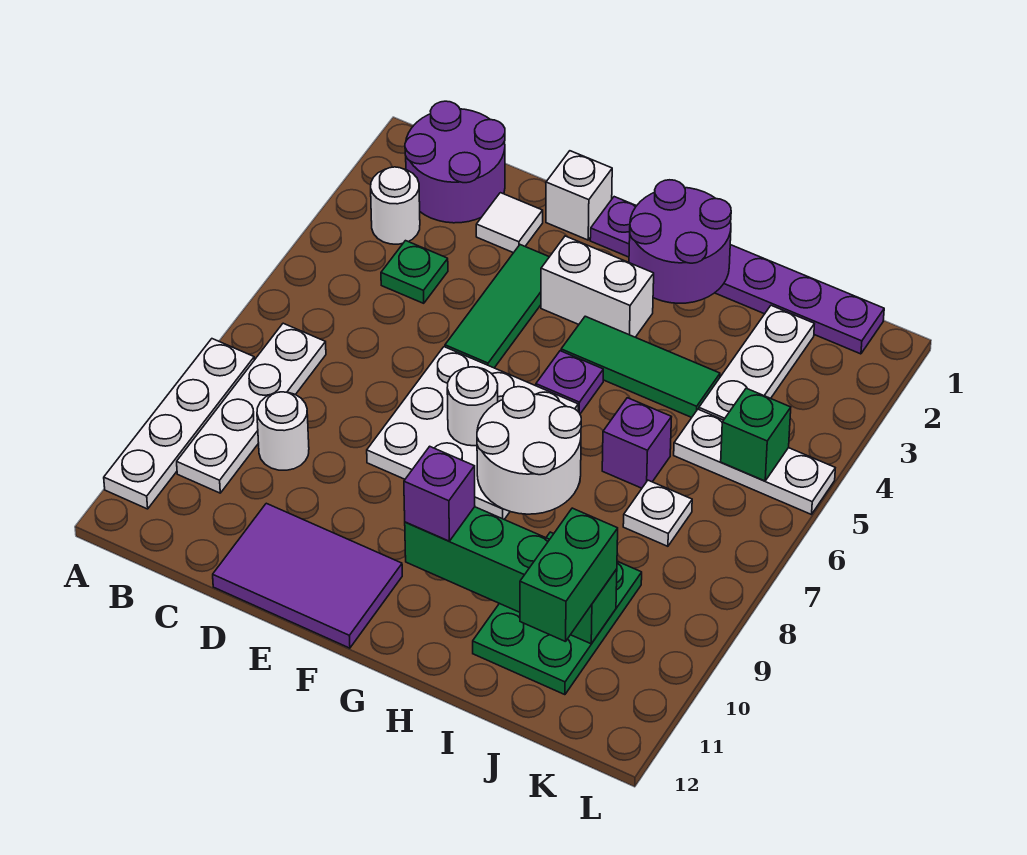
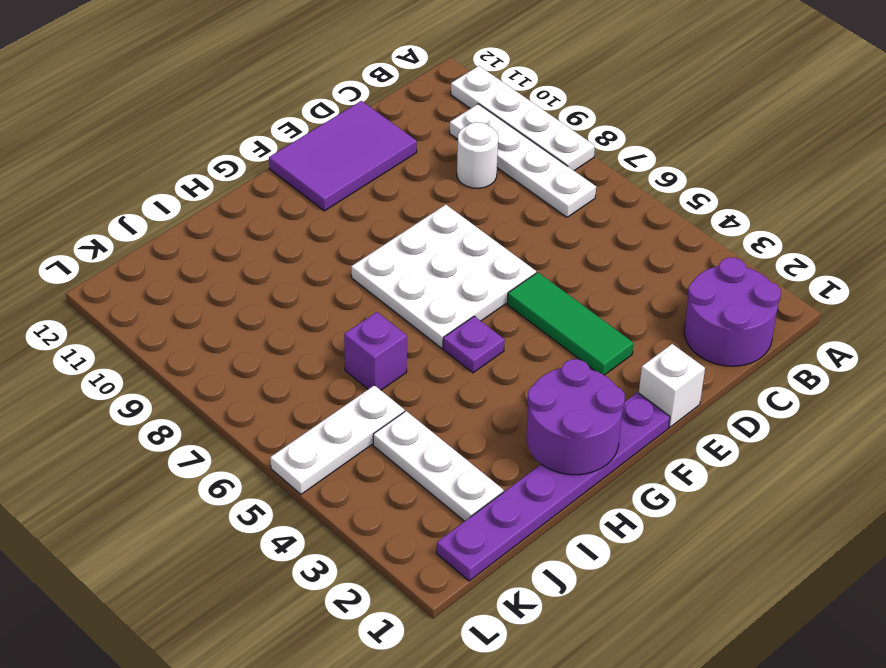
none -> white round brick B3 level 1
none -> green plate C4 level 1
none -> white tile D2 level 1

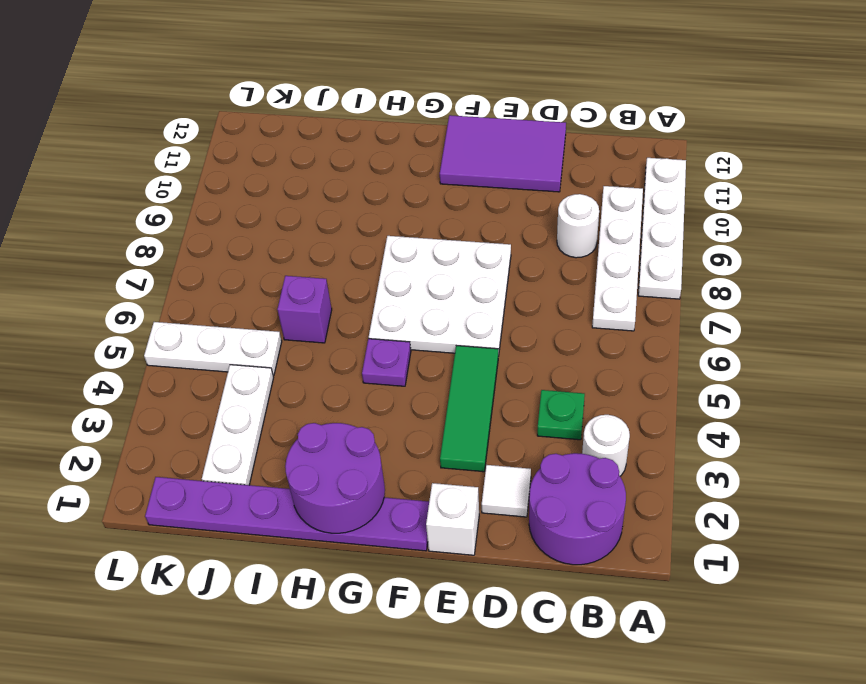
none -> white brick F3:G3 level 1
none -> green tile G4:I4 level 1
none -> green plate I9:J11 level 1

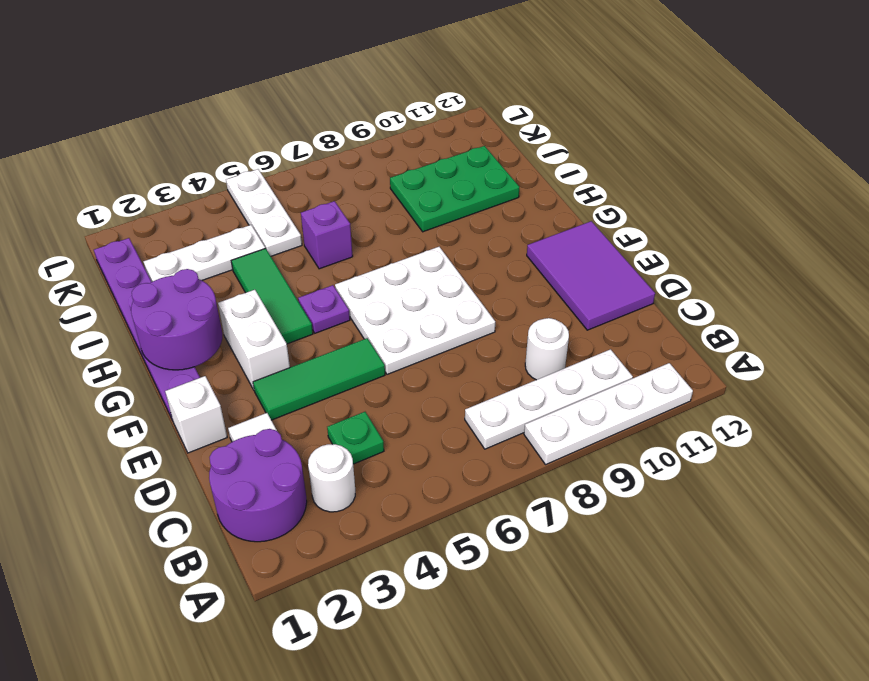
none -> white plate J7 level 1
none -> white round brick F7 level 2
none -> white round brick G7:H8 level 2

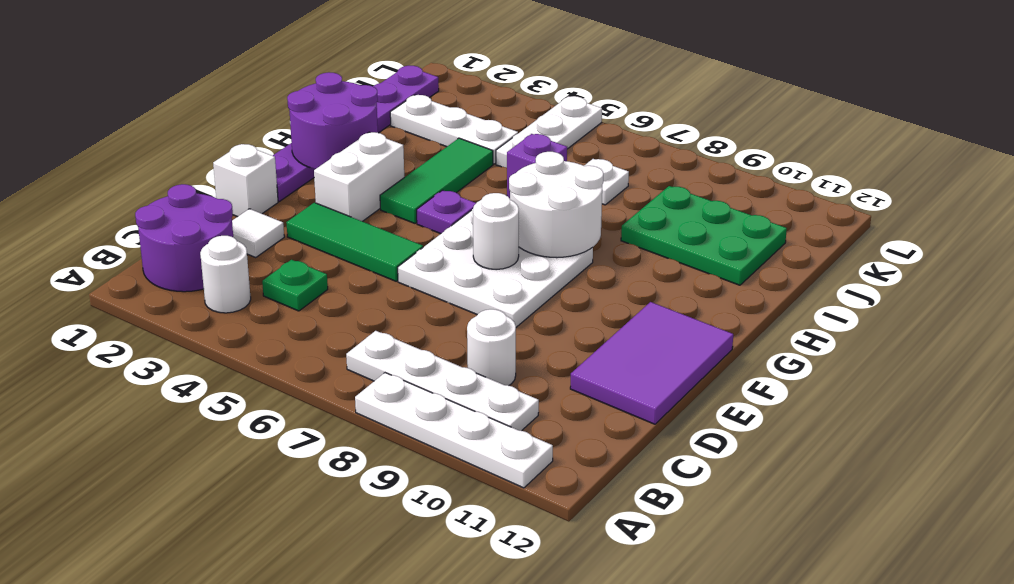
none -> green brick G10:J10 level 2
none -> green brick K5 level 2
none -> purple brick G10 level 3

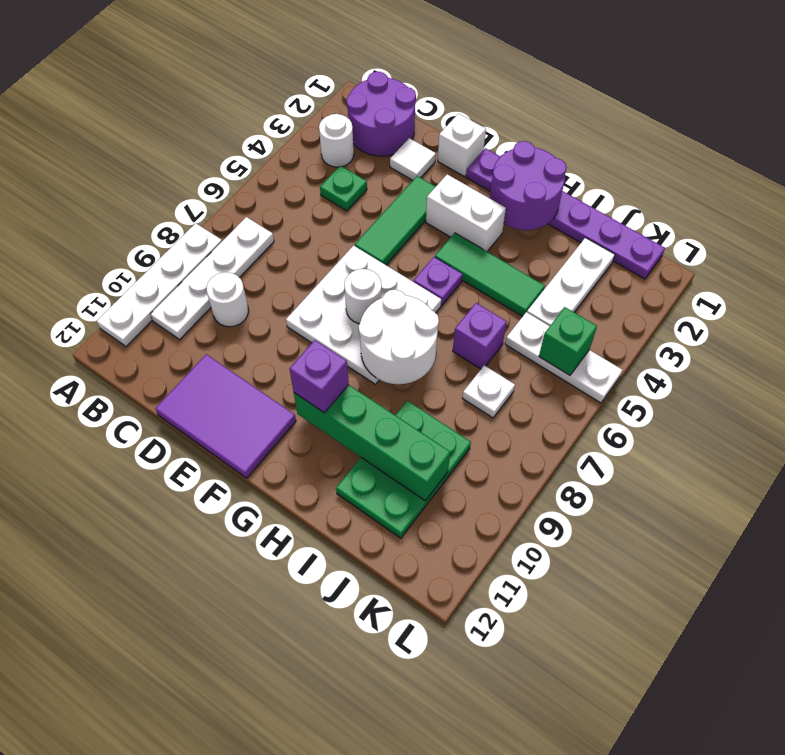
none -> green brick J10:J11 level 3

